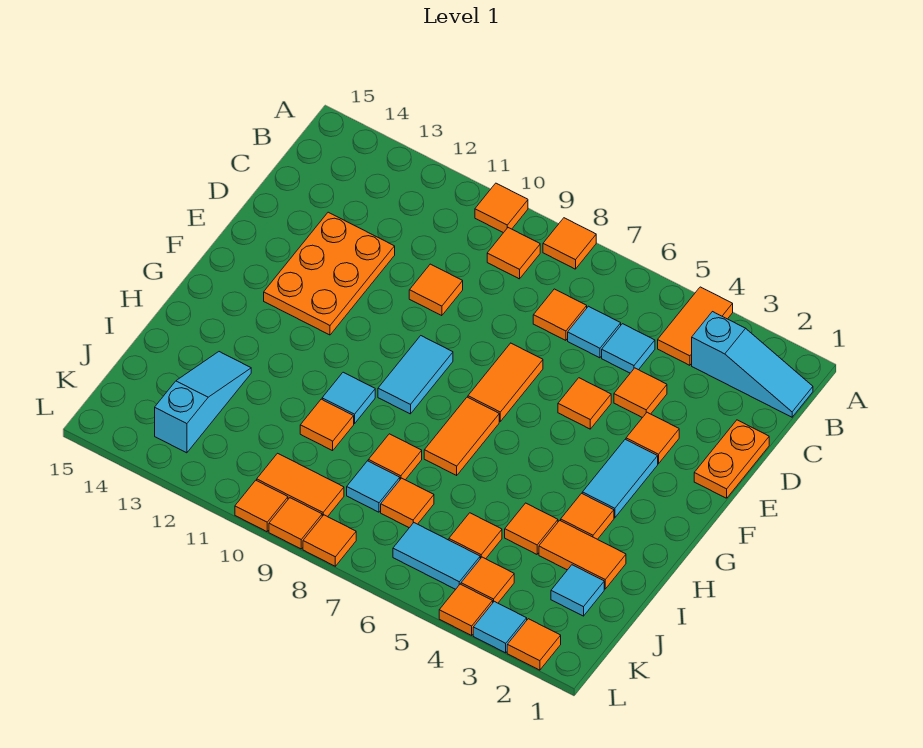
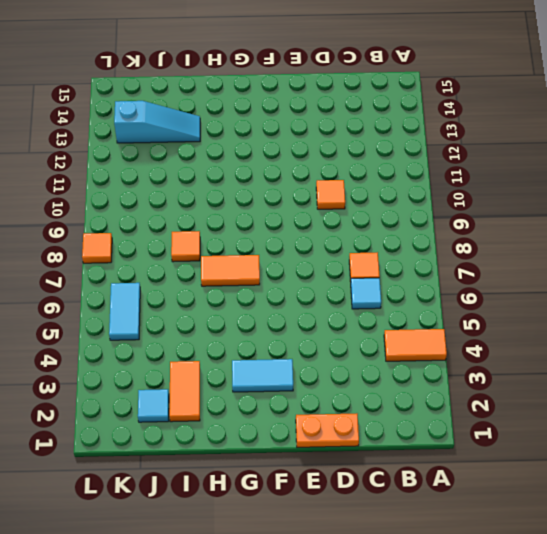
none -> orange tile A8 level 1
none -> orange tile A10 level 1
none -> cyan slope B1:B3 level 1 top 3
none -> orange tile B9 level 1

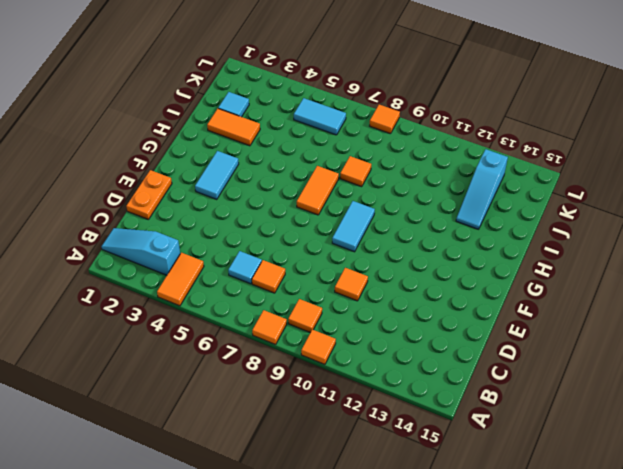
none -> cyan tile C5 level 1
none -> orange tile D4 level 1
none -> orange plate D12:F13 level 1
none -> orange tile E3 level 1

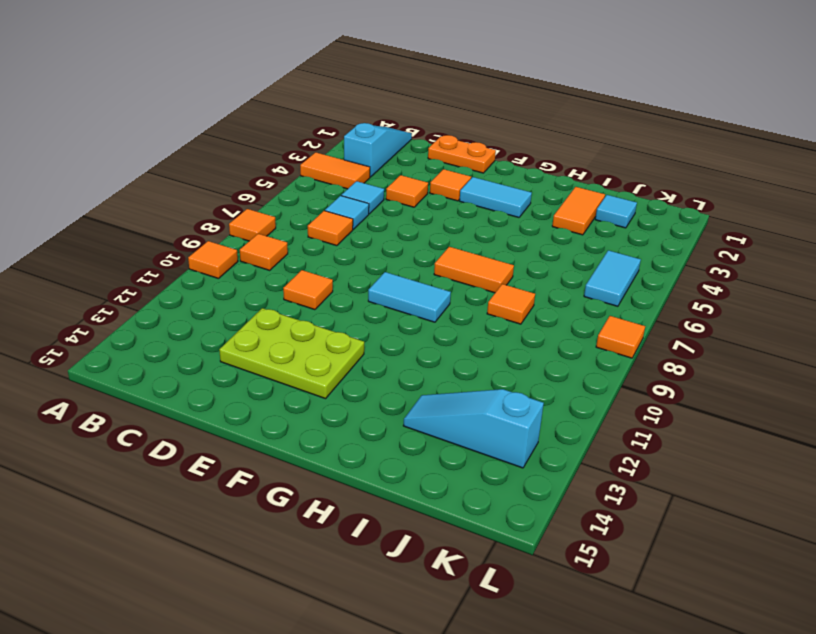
lime plate D12:F13 level 1 -> orange plate D12:F13 level 1
none -> orange tile E5 level 1
none -> orange tile E7:F7 level 1
none -> orange tile H3 level 1
none -> cyan tile H10 level 1

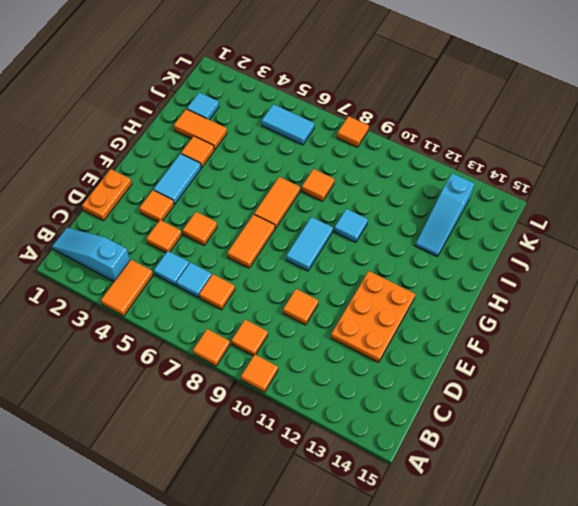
none -> orange tile I4 level 1
none -> orange tile I10 level 1
none -> orange tile J5 level 1
none -> orange tile J7 level 1

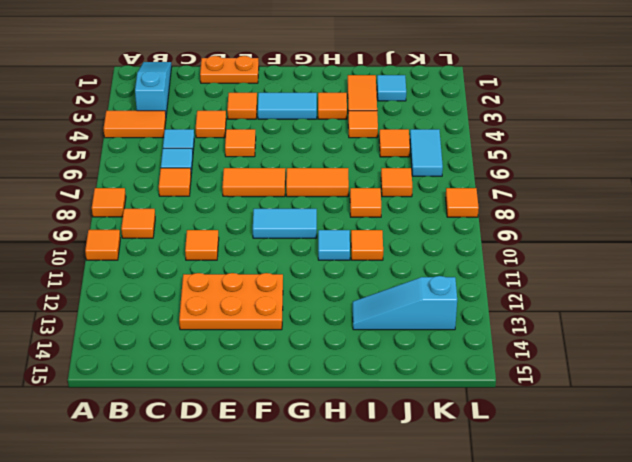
none -> cyan tile J8 level 1
none -> orange tile K4 level 1
none -> orange tile K9:K10 level 1
none -> orange tile L2 level 1

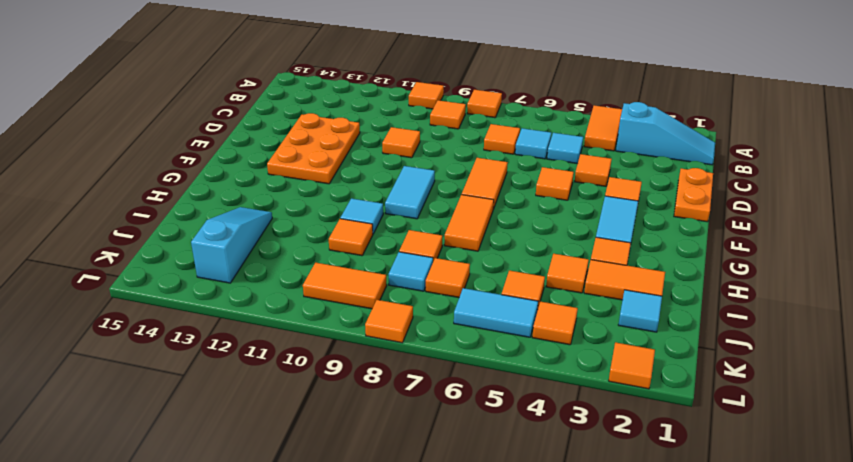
none -> cyan tile L3 level 1
none -> orange tile L4 level 1
none -> orange tile L9 level 1
none -> orange tile L10 level 1

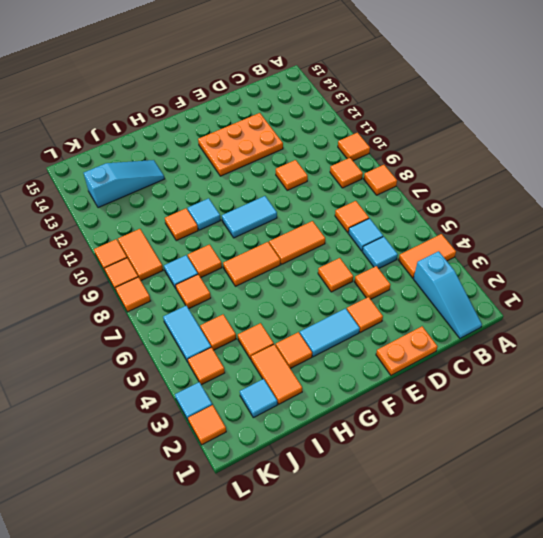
none -> orange tile L4 level 1

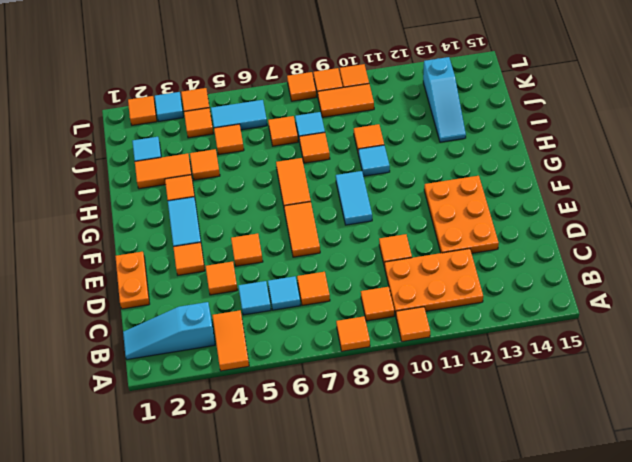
orange plate B10:C12 level 1 -> none

